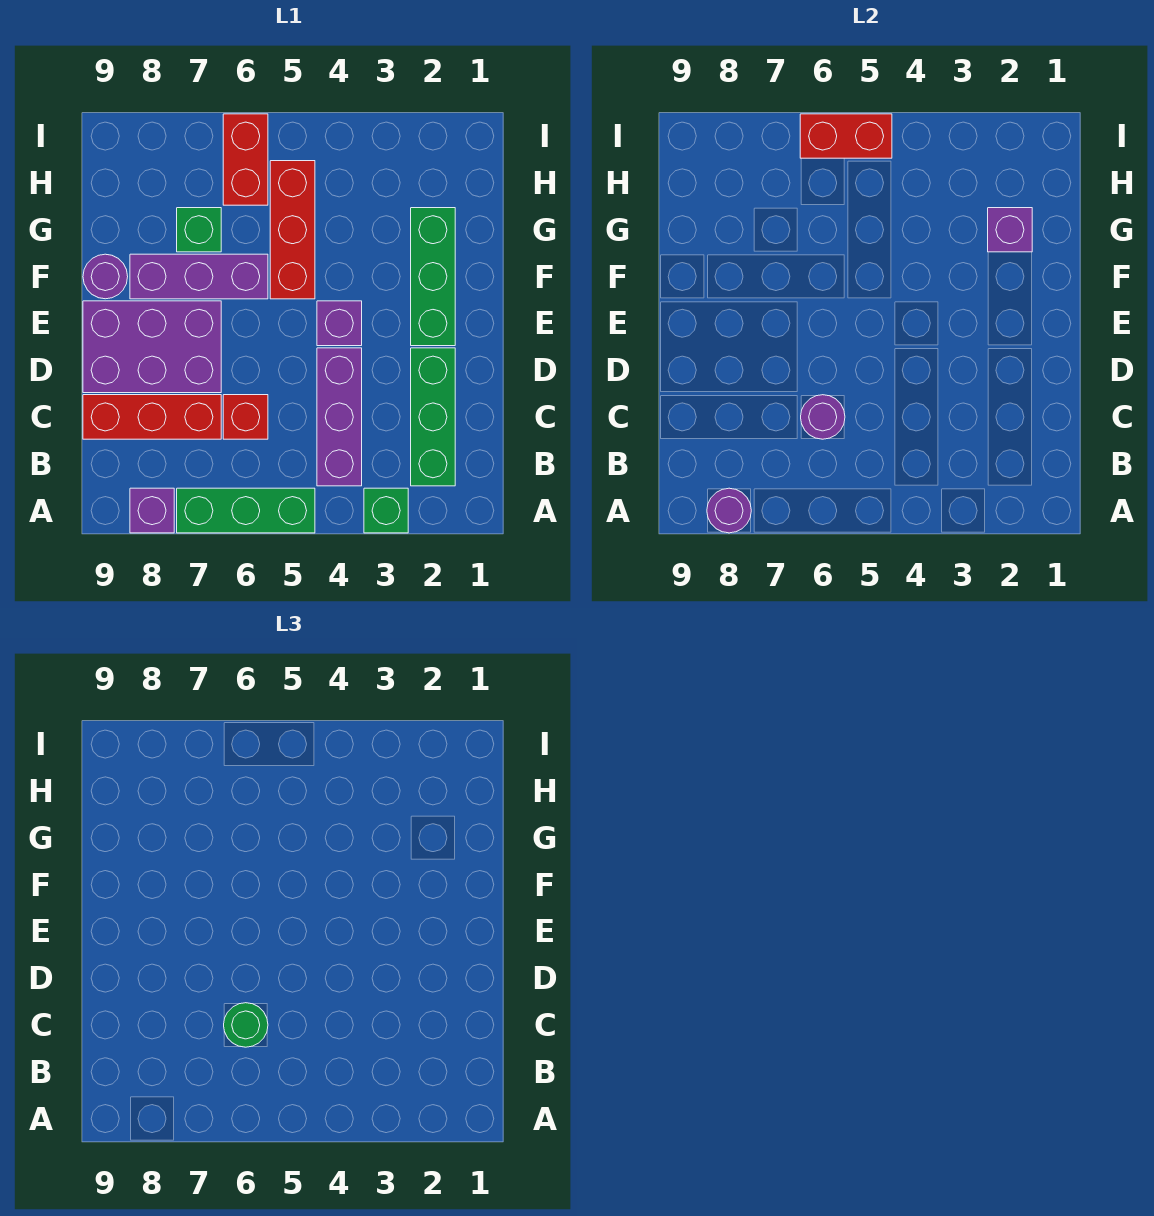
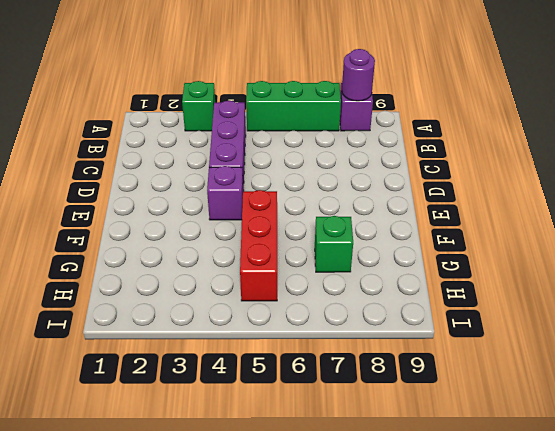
none -> green brick B2:D2 level 1
none -> red brick C6 level 1
none -> red brick C7:C9 level 1

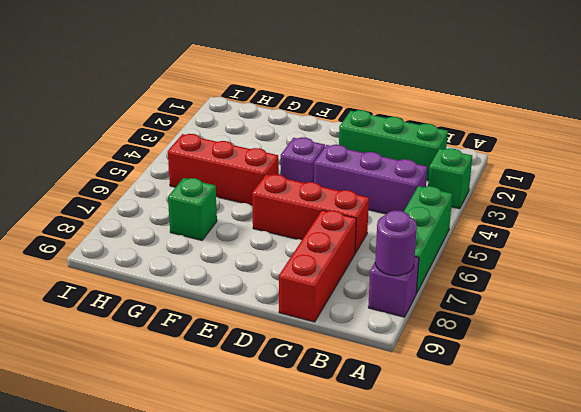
red brick C6:E6 level 1 -> red brick C6 level 1
none -> purple brick D7:E9 level 1
none -> green brick E2:G2 level 1
none -> purple brick F6:F8 level 1

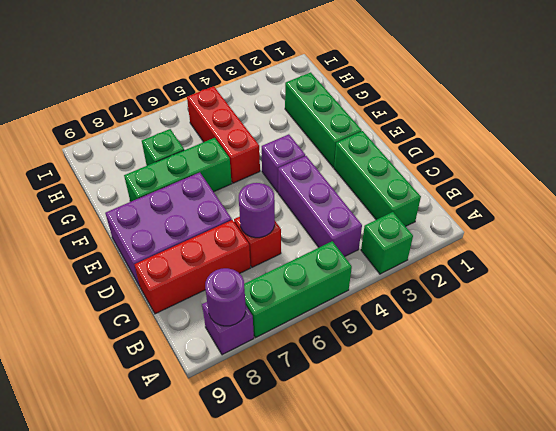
green brick F6:F8 level 1 -> purple brick F6:F8 level 1
none -> purple round brick F9 level 1
none -> red brick H6:I6 level 1
none -> purple brick G2 level 2

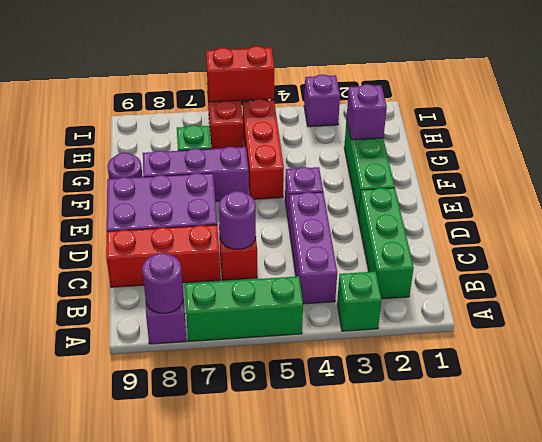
purple brick I3 level 1 -> none
none -> green round brick C6 level 3

